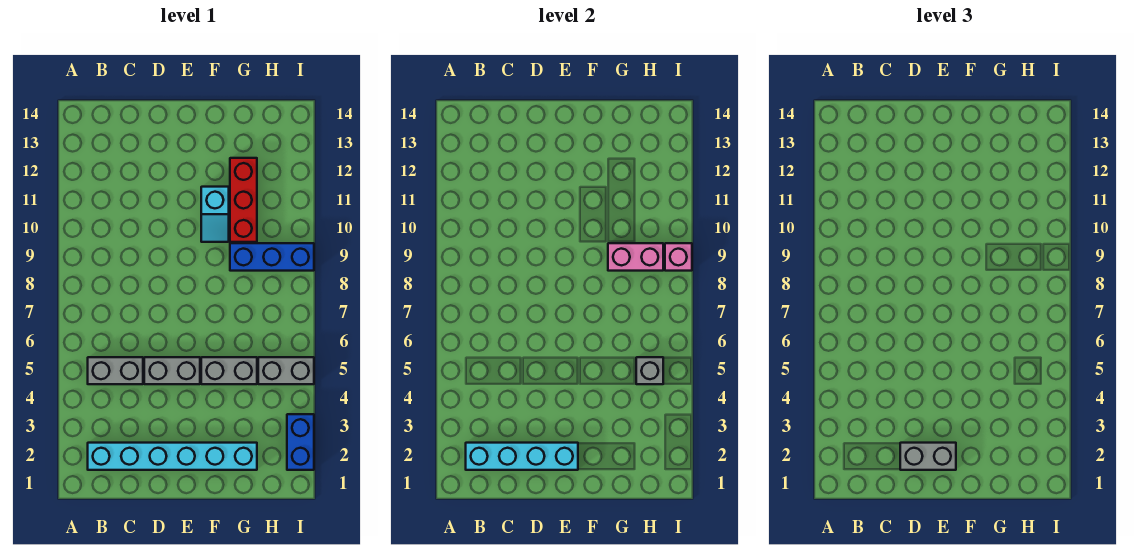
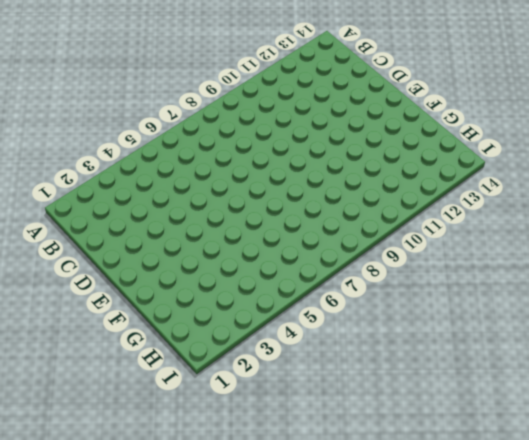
none -> cyan brick B2:G2 level 1
none -> grey brick B5:C5 level 1
none -> grey brick D5:E5 level 1

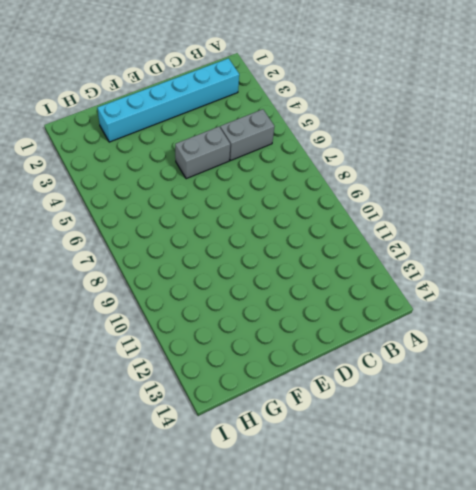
none -> grey brick F5:G5 level 1
none -> cyan slope F10:F11 level 1 top 11
none -> blue brick G9:I9 level 1

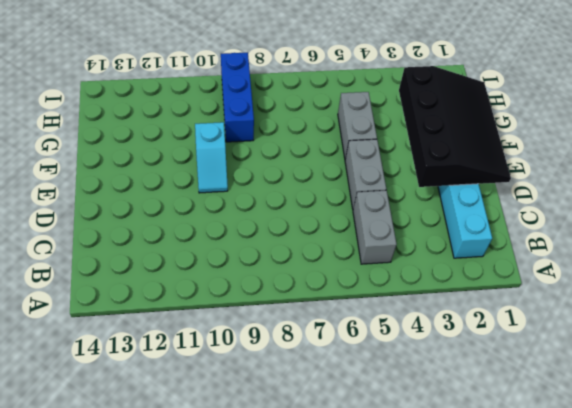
black slope D1:G3 level 2 top 3 -> cyan brick B2:E2 level 2
cyan slope E10:F10 level 1 top F -> cyan slope F10:F11 level 1 top 11
none -> red brick G10:G12 level 1
none -> grey brick H5:I5 level 1
none -> blue brick I2:I3 level 1

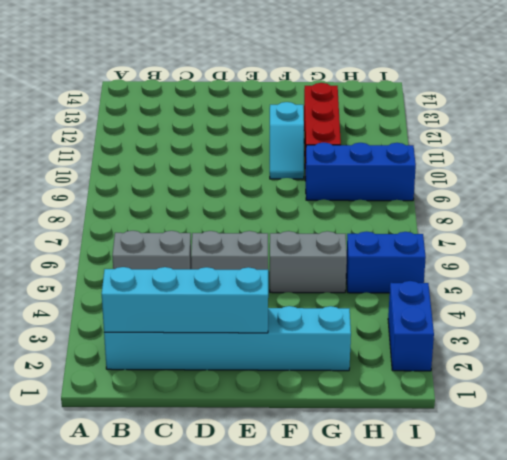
blue brick H5:I5 level 1 -> grey brick H5:I5 level 1
none -> pink brick G9:H9 level 2
none -> grey brick H5 level 2
none -> pink brick I9 level 2

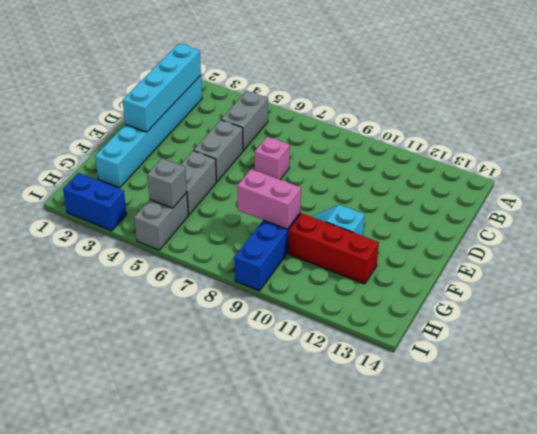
pink brick D7 level 1 -> pink brick I9 level 2
pink brick G8:G9 level 2 -> pink brick G9:H9 level 2
none -> grey brick D2:E2 level 3

